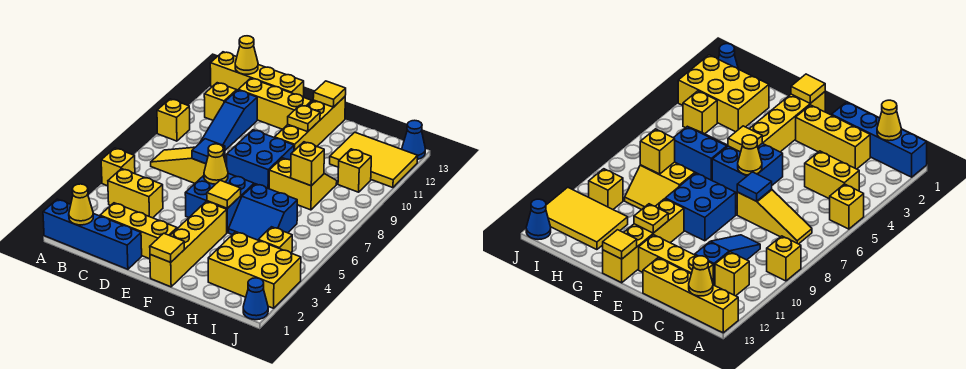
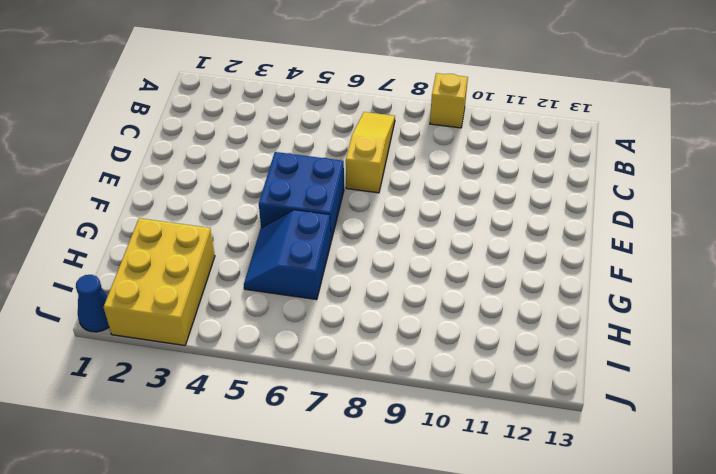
none -> blue brick A1:D1 level 1
none -> yellow brick A5 level 1
none -> yellow brick A13:D13 level 1
none -> yellow brick B4:C4 level 1

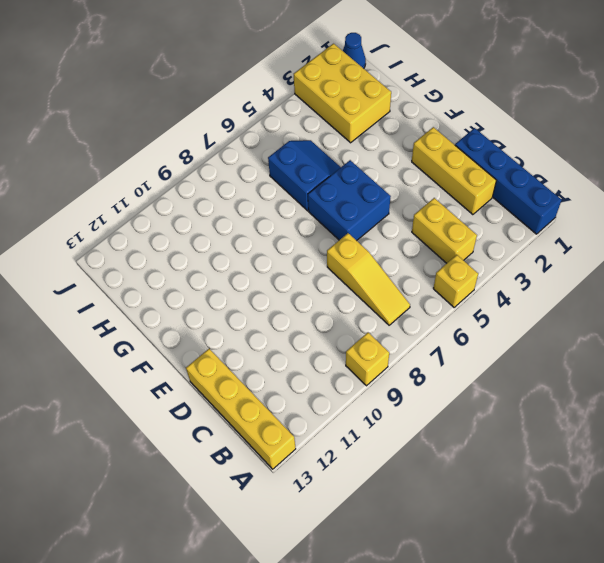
none -> yellow brick B11 level 1
none -> blue slope C9:C11 level 1 top 11
none -> yellow brick C12:E12 level 1
none -> blue brick E8:F9 level 1

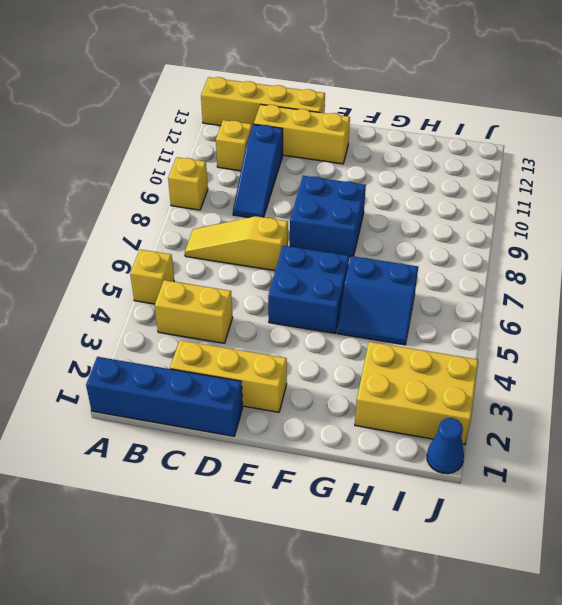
none -> yellow brick F1:F4 level 1
none -> yellow brick F10:F13 level 1
none -> yellow slope G8:H9 level 1 top 8
none -> yellow tile H11:J12 level 1

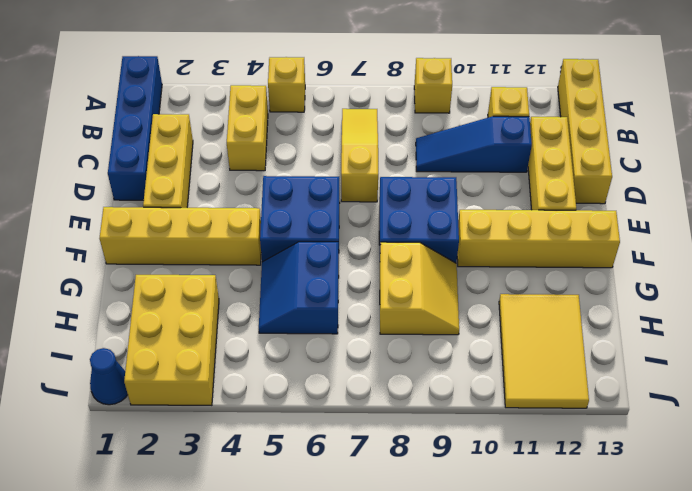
none -> yellow brick I4 level 1
none -> yellow brick I10 level 1
none -> blue cone J13 level 1
none -> yellow cone B1 level 2

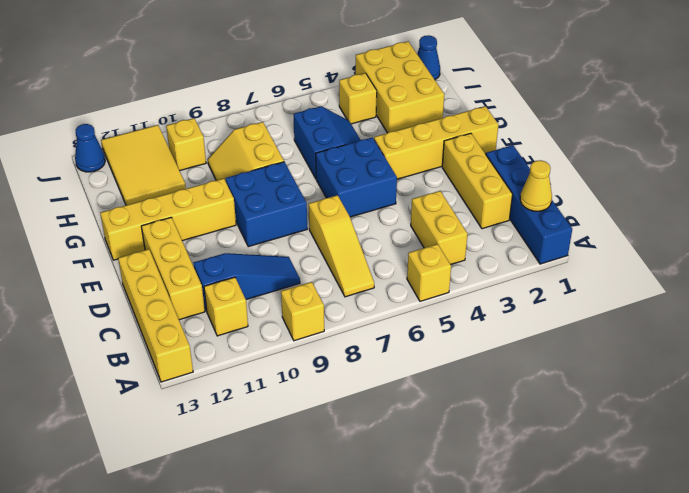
none -> yellow cone B13 level 2
none -> blue tile D7 level 2
none -> yellow cone E6 level 2
none -> yellow tile F1 level 2

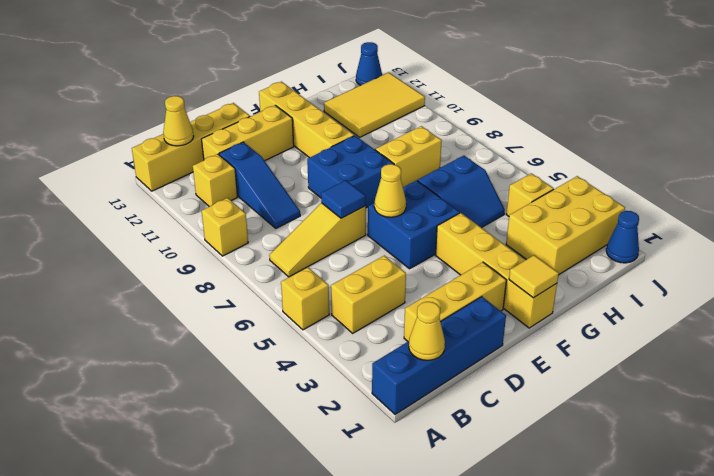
none -> yellow brick I10 level 1
none -> yellow tile F5 level 2
none -> yellow plate F11 level 2
none -> yellow tile F13 level 2

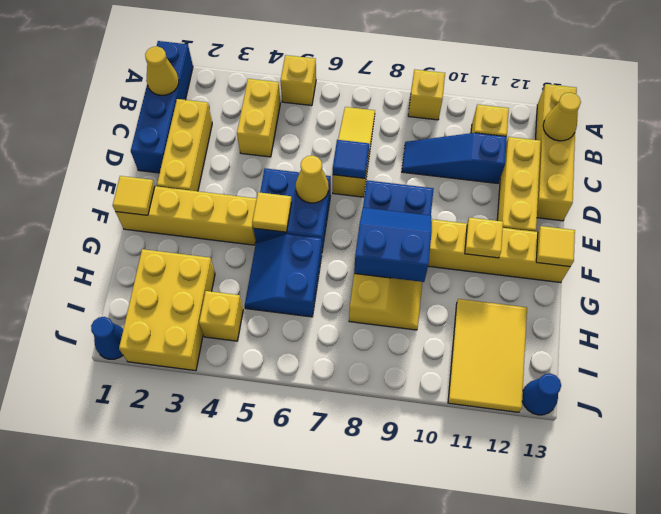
blue slope F8:G9 level 2 top G -> none
none -> yellow brick I10 level 1
none -> yellow brick H8 level 2

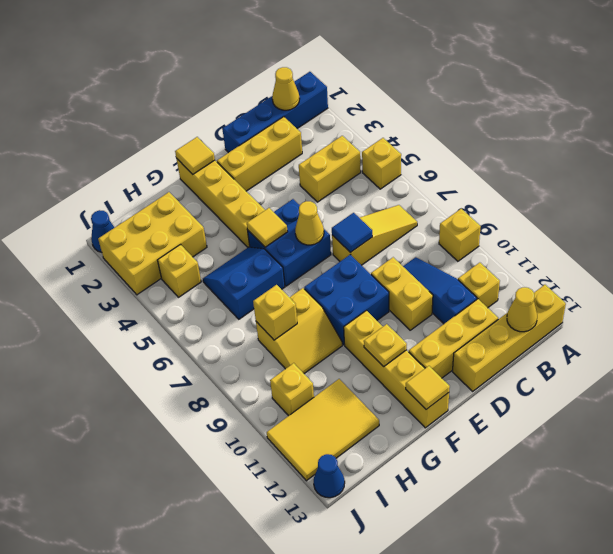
yellow brick D9:D10 level 1 -> none

